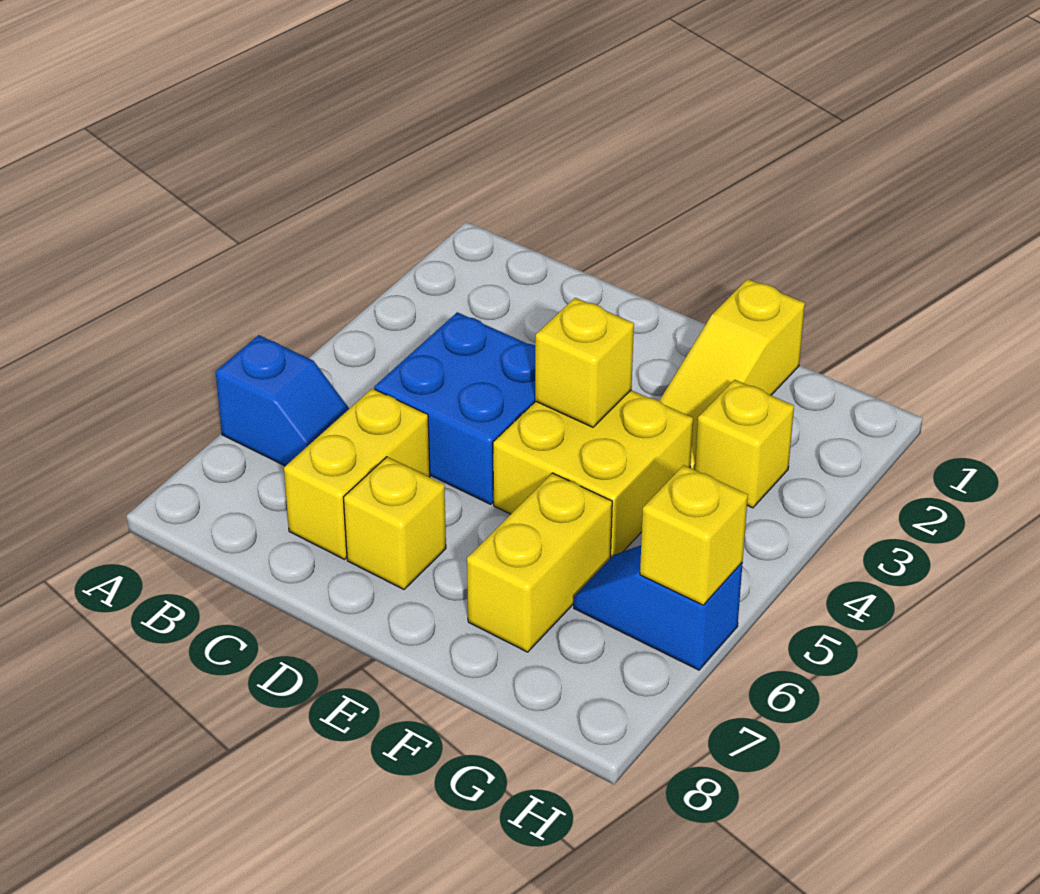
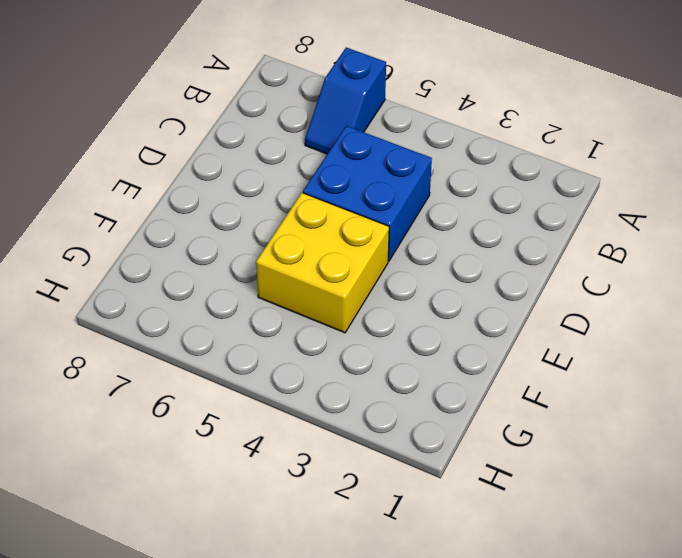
none -> yellow brick C6:C7 level 1
none -> yellow brick D7 level 1

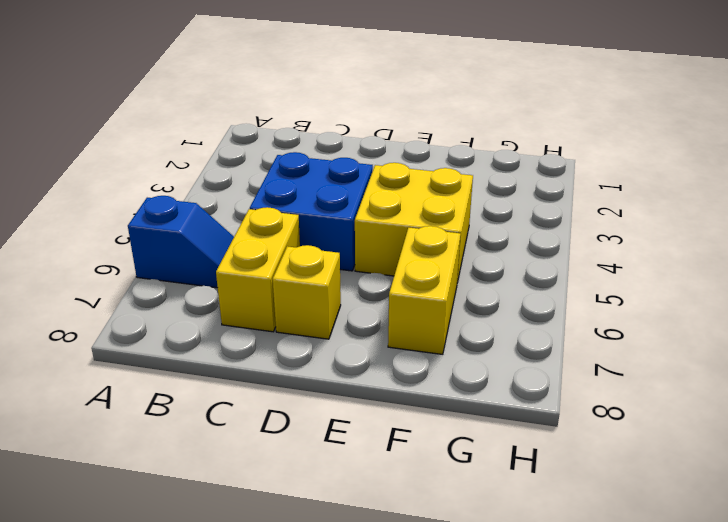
none -> yellow slope F1:F3 level 1 top 1
none -> yellow brick G3 level 1

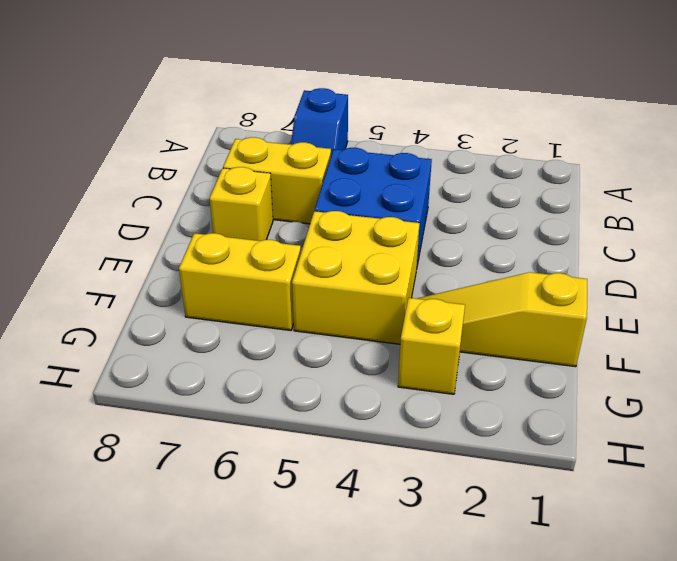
none -> blue slope G6:H6 level 1 top H
none -> yellow brick E4 level 2

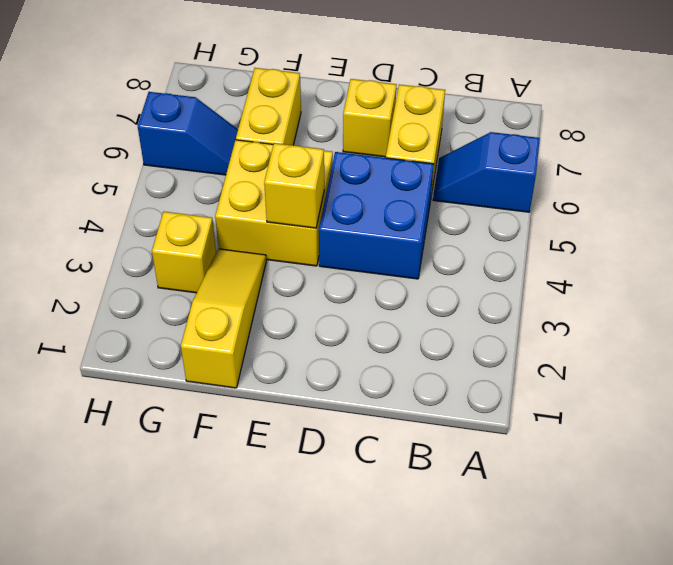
none -> yellow brick H6 level 2

